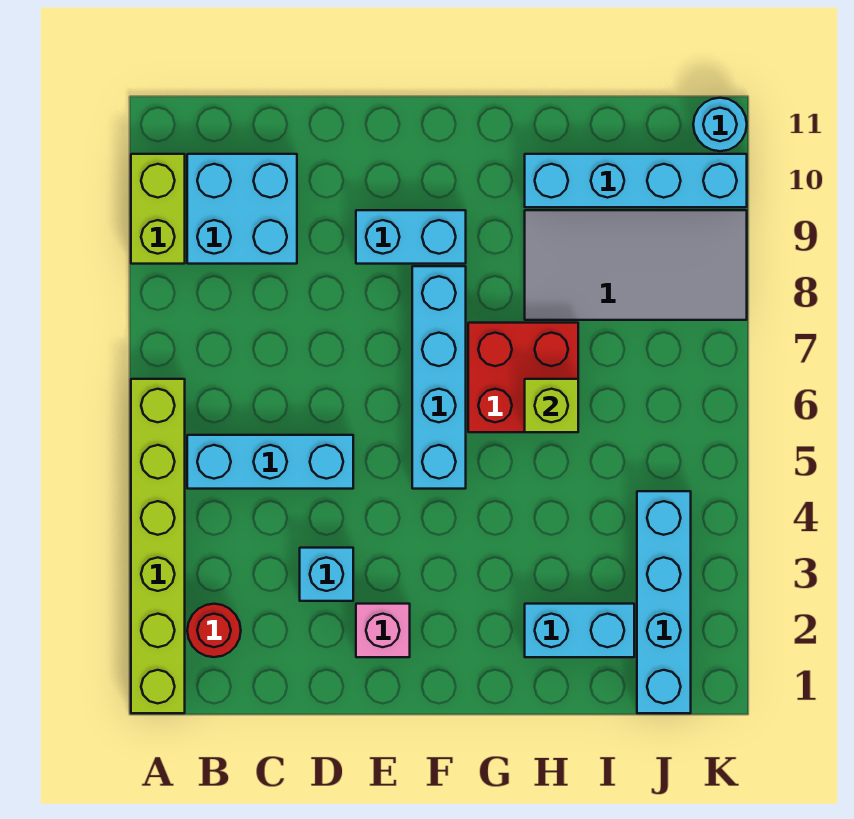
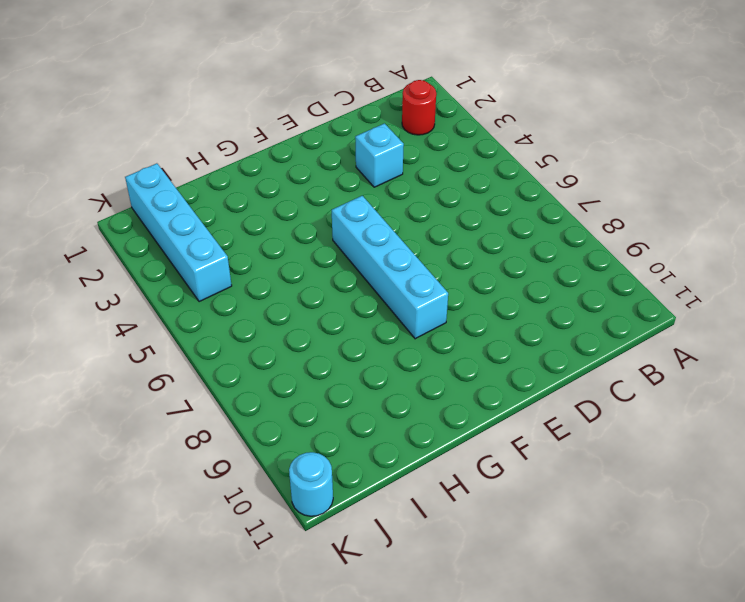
none -> lime brick A1:A6 level 1
none -> lime brick A9:A10 level 1
none -> cyan brick B5:D5 level 1

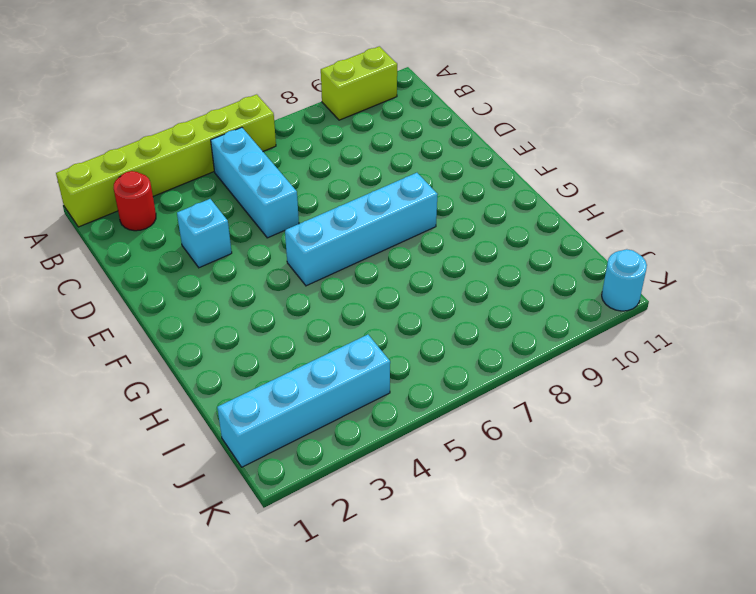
none -> cyan brick B9:C10 level 1
none -> pink brick E2 level 1
none -> cyan brick E9:F9 level 1

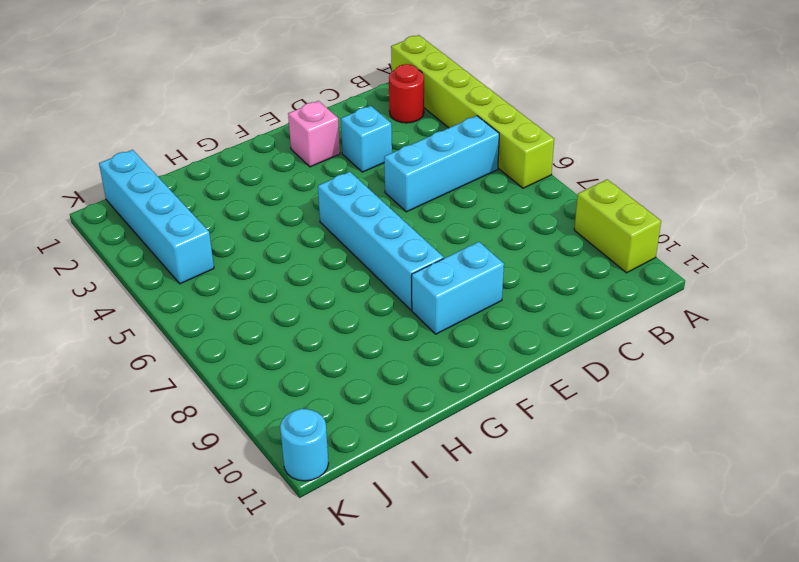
none -> cyan brick B9:C10 level 1
none -> red brick G6:H7 level 1
none -> cyan brick H2:I2 level 1

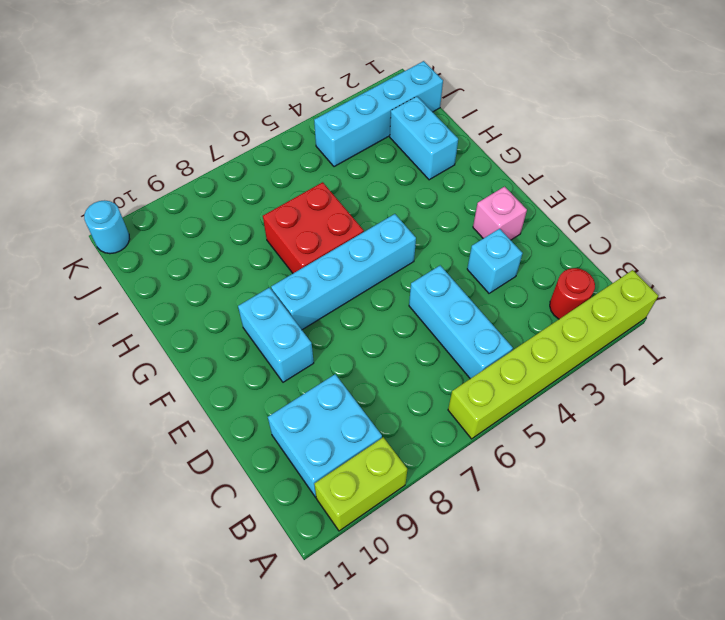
none -> grey tile H8:K9 level 1
none -> cyan brick H10:K10 level 1
none -> lime brick H6 level 2

